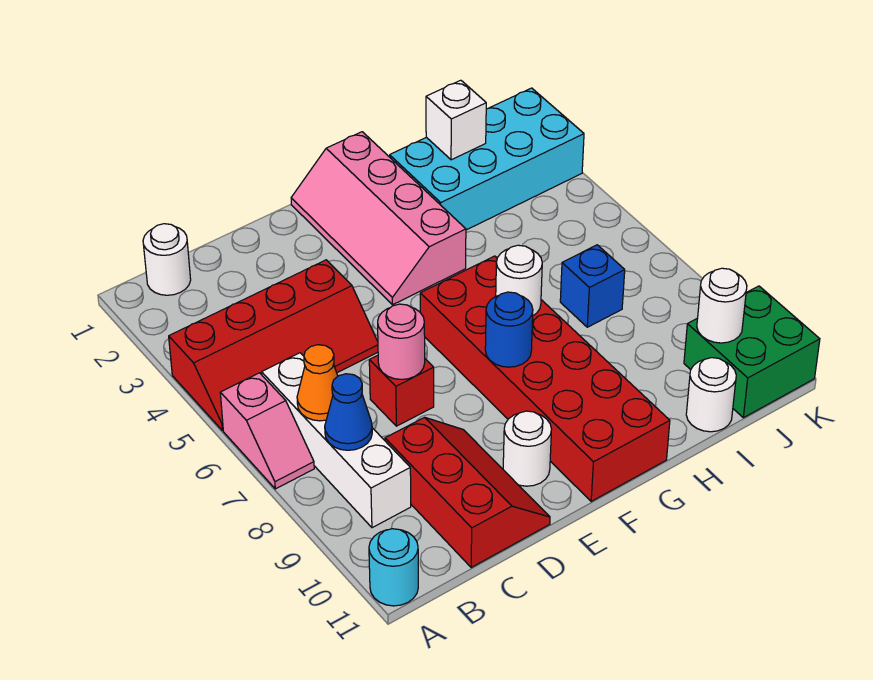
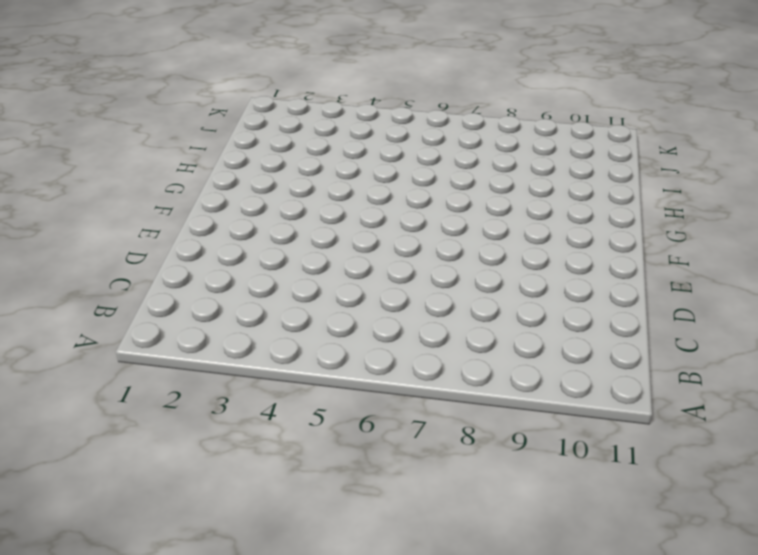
none -> red slope A4:D5 level 1 top 4
none -> pink slope A6:A7 level 1 top 6
none -> cyan round brick A11 level 1

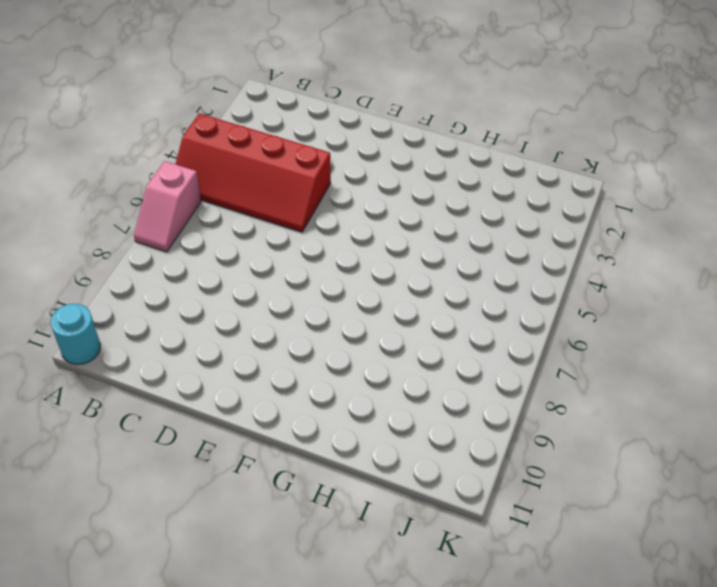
none -> white round brick B1 level 1
none -> white brick B6:B9 level 1
none -> red slope C9:D11 level 1 top C

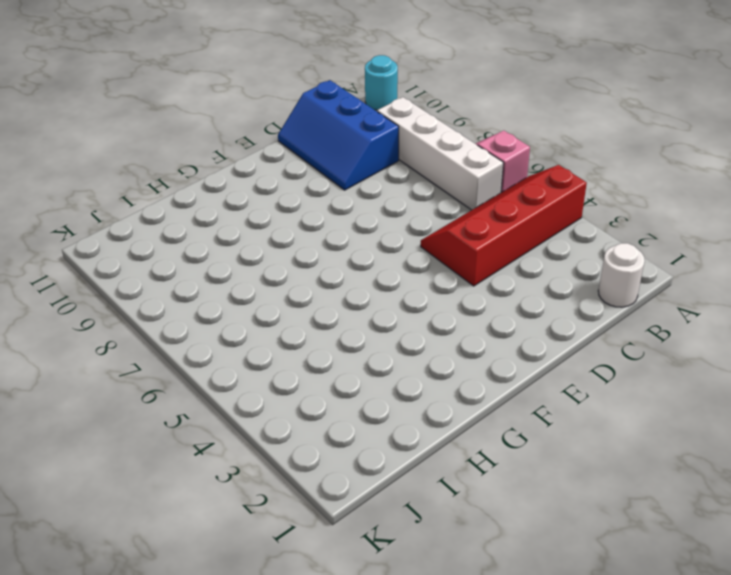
blue slope C9:D11 level 1 top C -> red slope C9:D11 level 1 top C
none -> red brick D7 level 1
none -> white round brick E10 level 1
none -> pink slope F1:G4 level 1 top G

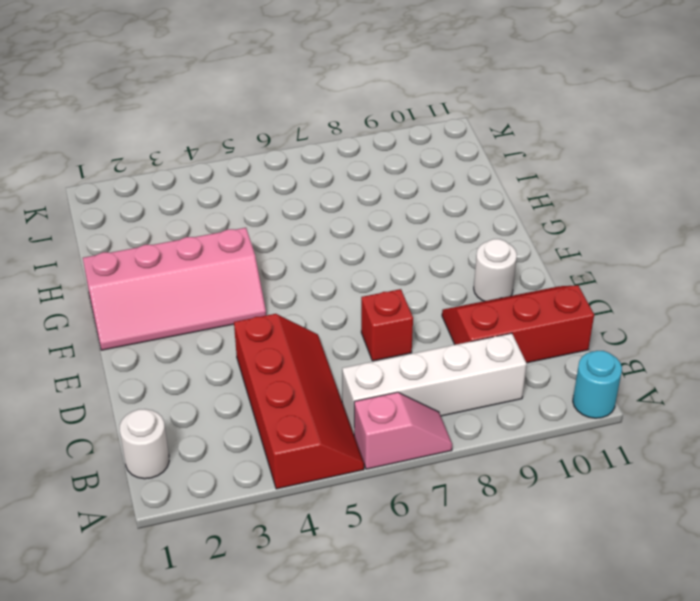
none -> red brick F6:G11 level 1
none -> cyan brick H2:K3 level 1
none -> blue brick I7 level 1

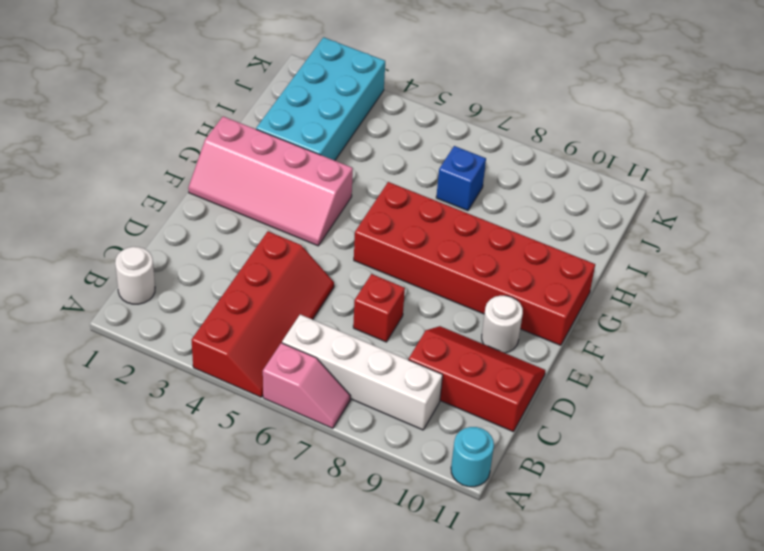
none -> white round brick I11 level 1
none -> green brick J10:K11 level 1
none -> orange cone B7 level 2

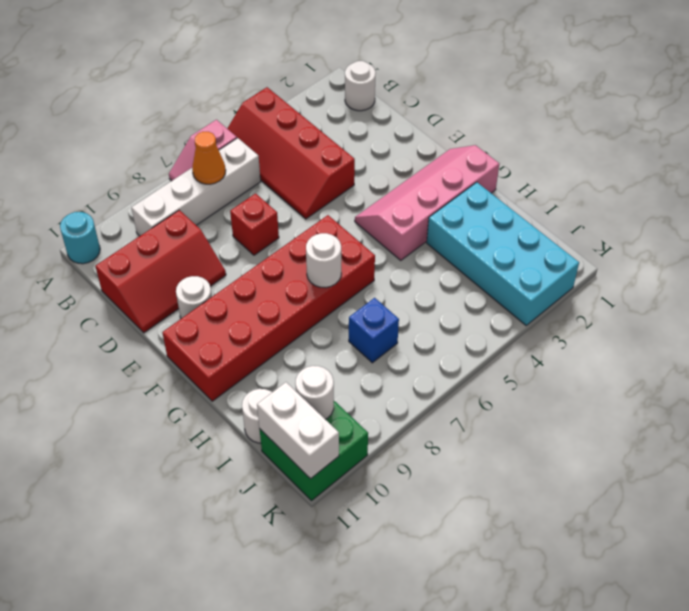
white brick J11:K11 level 2 -> none
none -> blue cone B8 level 2
none -> pink round brick D7 level 2
none -> blue round brick F8 level 2

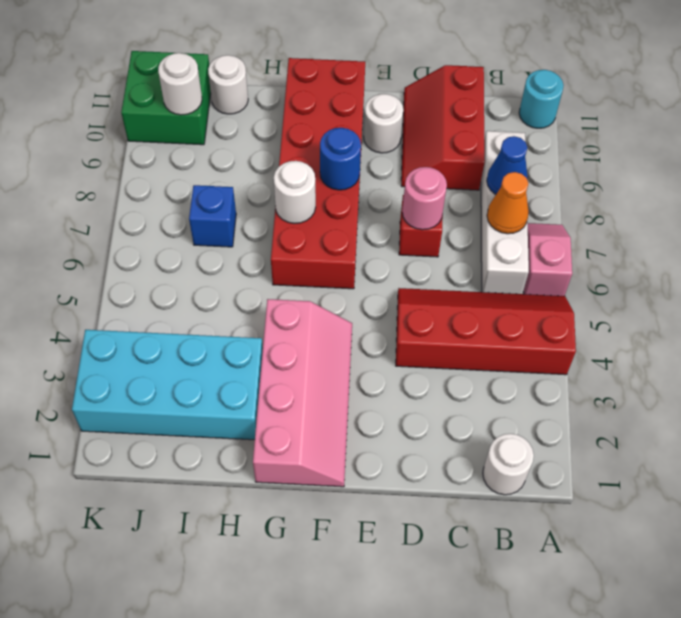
none -> white brick I2 level 2

